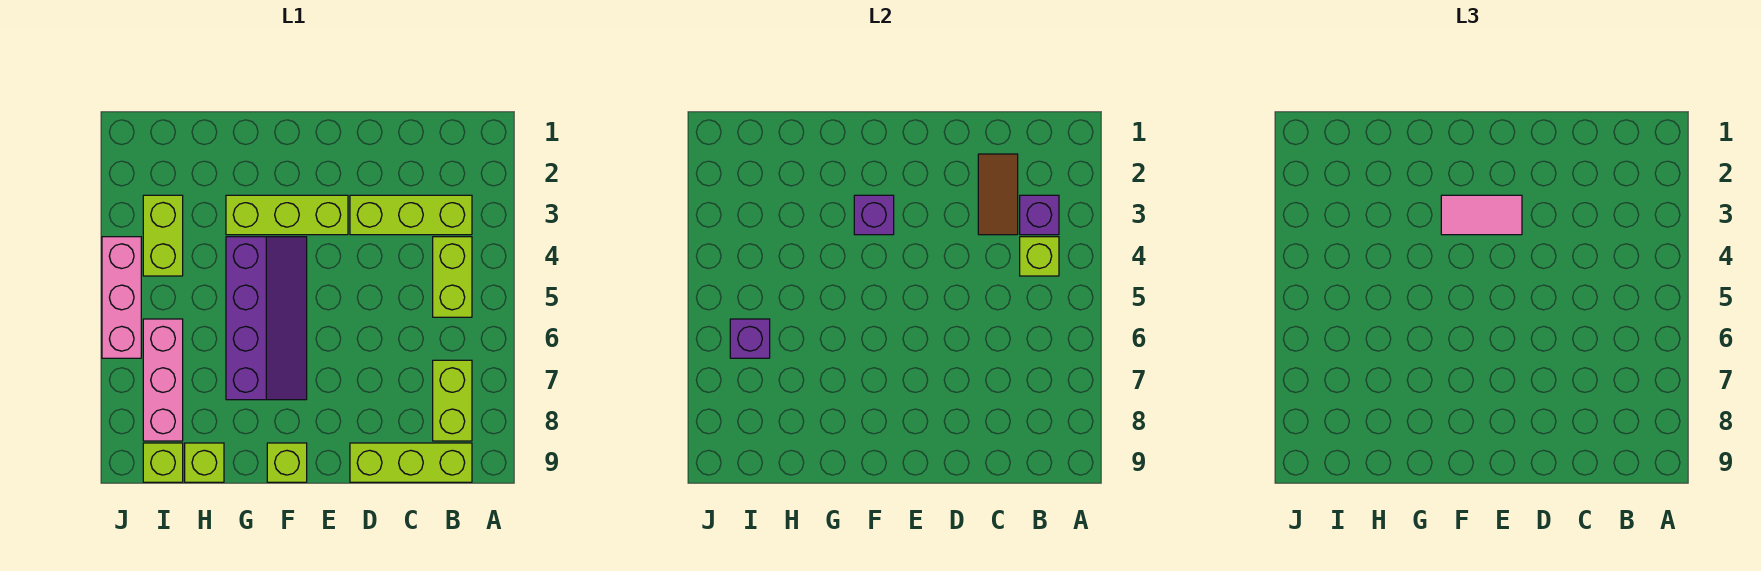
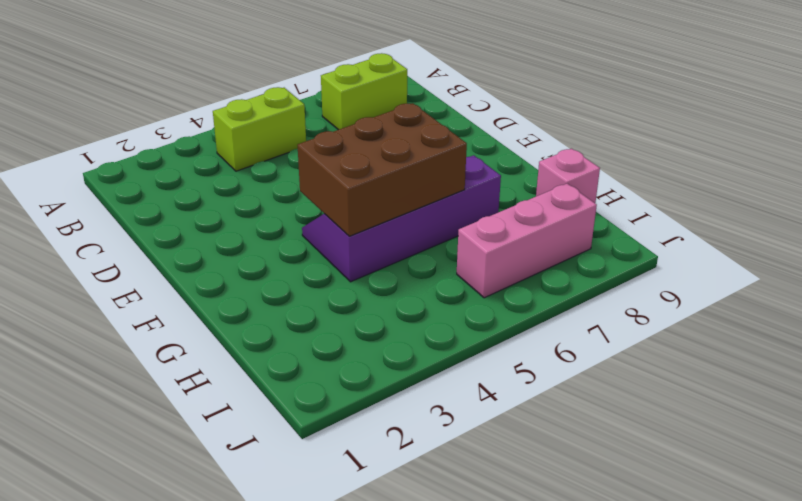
brown brick F4:G6 level 2 -> none
pink brick H9 level 1 -> lime brick H9 level 1
none -> lime brick B3:D3 level 1
none -> lime brick B9:D9 level 1
none -> lime brick E3:G3 level 1

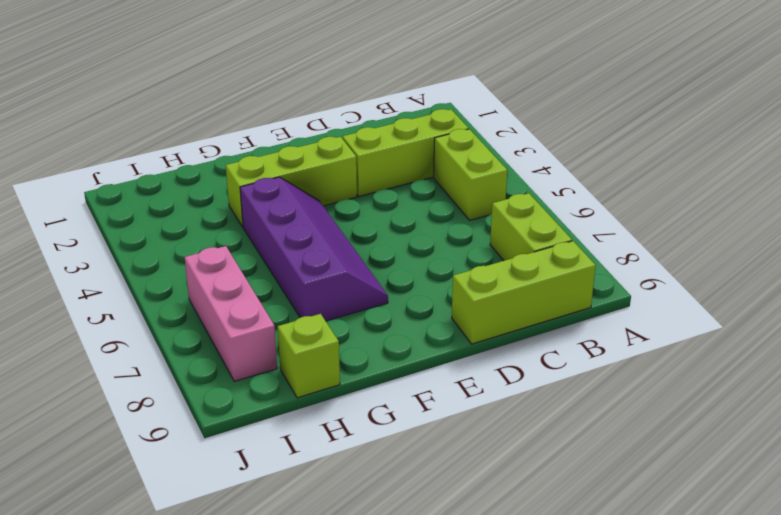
none -> lime brick F9 level 1
none -> lime brick I3:I4 level 1
none -> lime brick I9 level 1

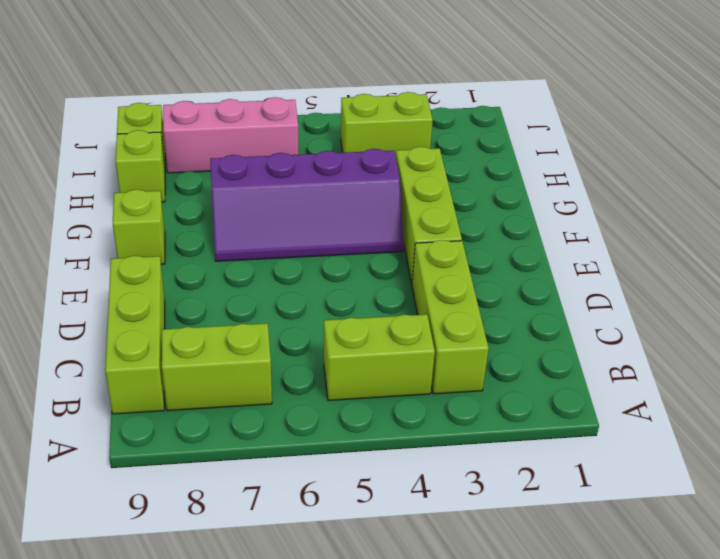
none -> pink brick J4:J6 level 1
none -> purple brick B3 level 2
none -> lime brick B4 level 2

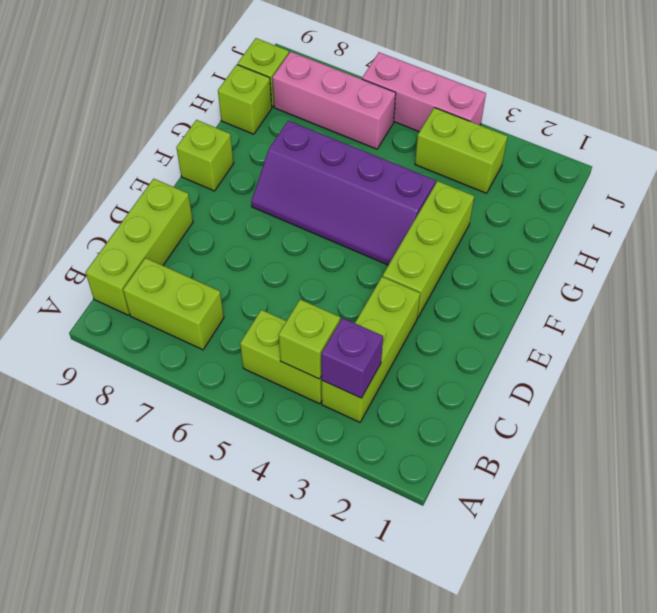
none -> brown tile C2:C3 level 2
none -> purple brick F3 level 2
none -> purple brick I6 level 2

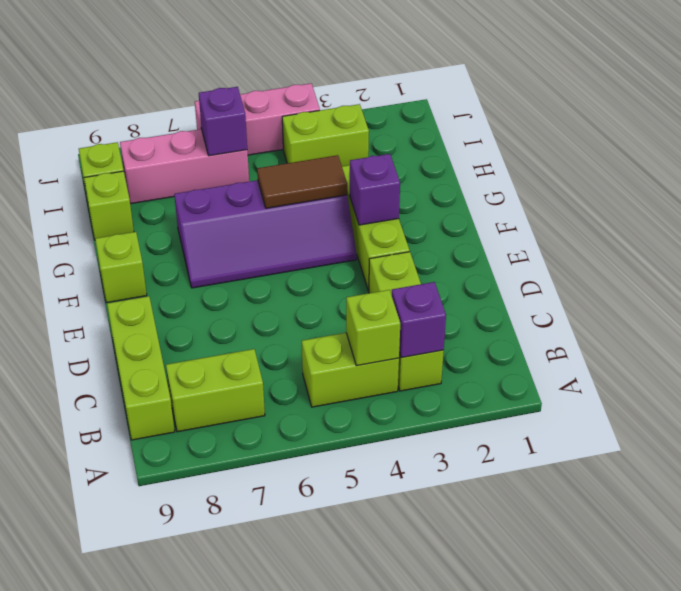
brown tile G4:G5 level 2 -> brown tile C2:C3 level 2
none -> pink tile E3:F3 level 3

